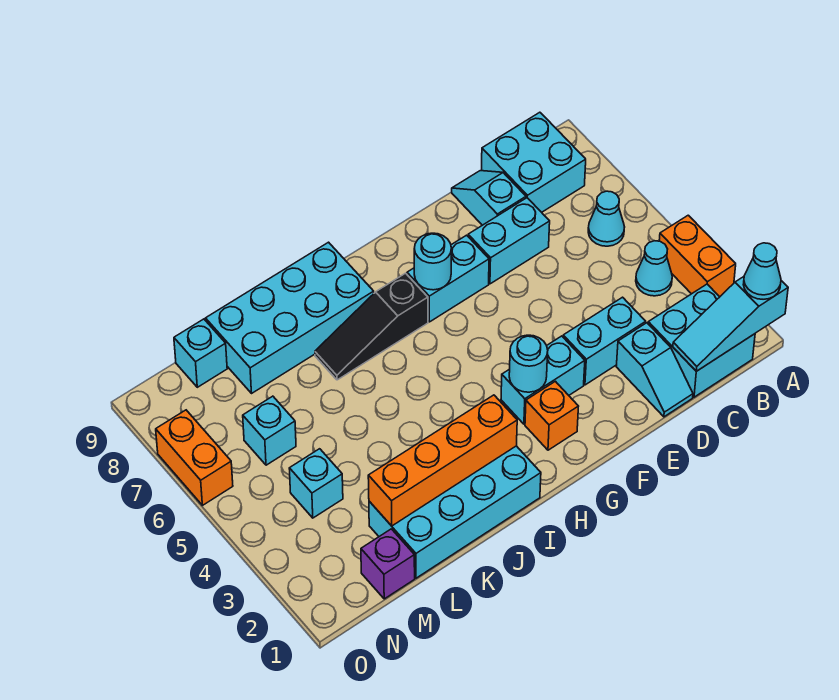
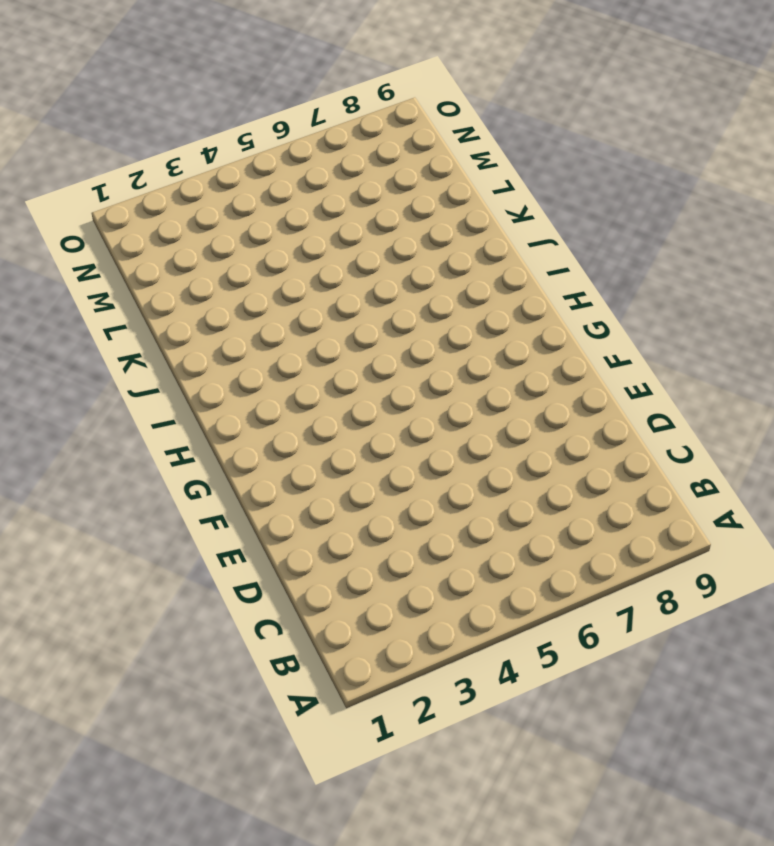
none -> orange brick A3:A4 level 1
none -> cyan brick B1:C2 level 1
none -> cyan cone B4 level 1

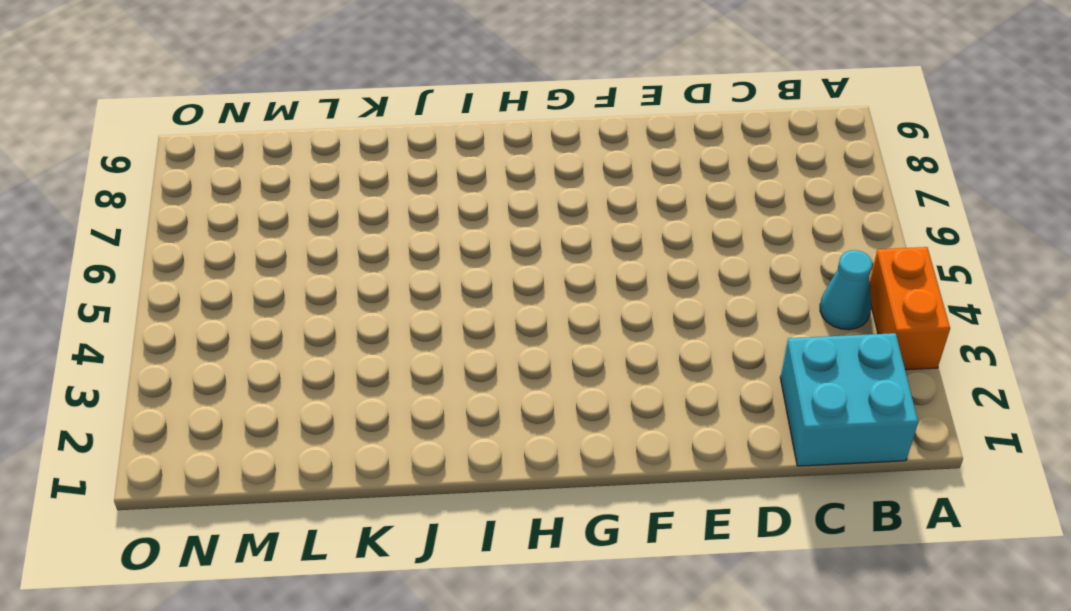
none -> cyan cone B6 level 1
none -> cyan brick B8:C9 level 1
none -> cyan slope D1:D2 level 1 top 2

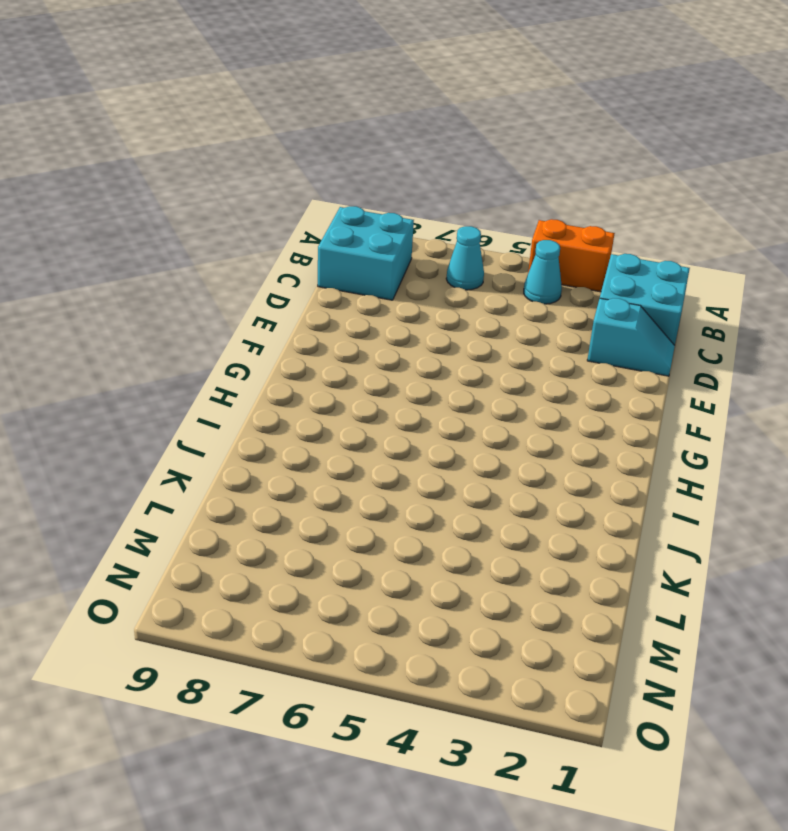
none -> cyan brick D3:E3 level 1
none -> cyan brick D7:E7 level 1
none -> cyan slope D8:D9 level 1 top 8

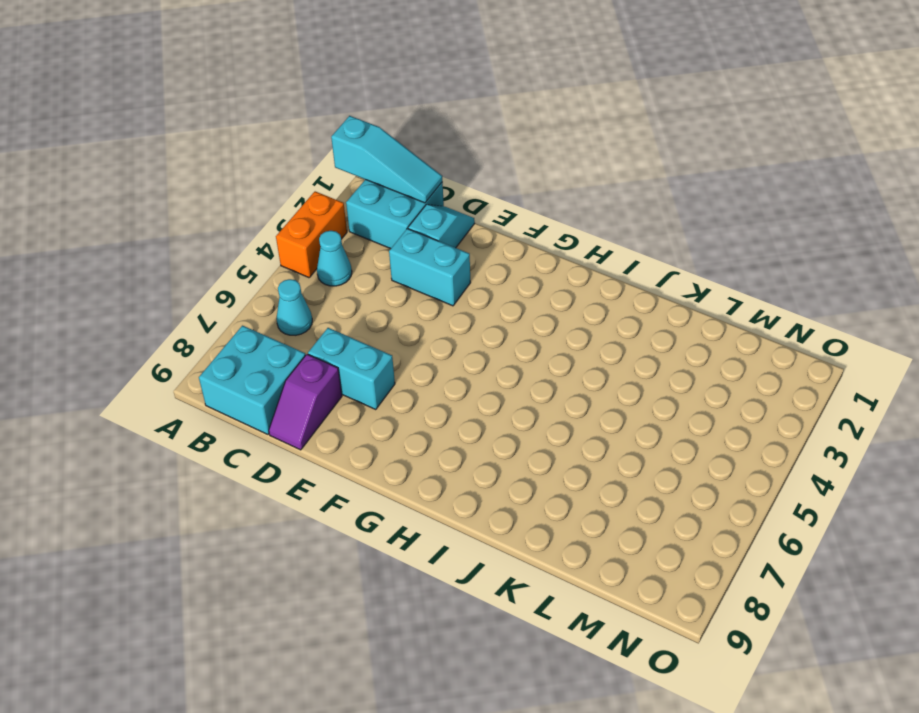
purple slope D8:D9 level 1 top 8 -> cyan slope D8:D9 level 1 top 8
none -> cyan brick F3:G3 level 1
none -> cyan brick F7:G7 level 1
none -> orange brick G2 level 1

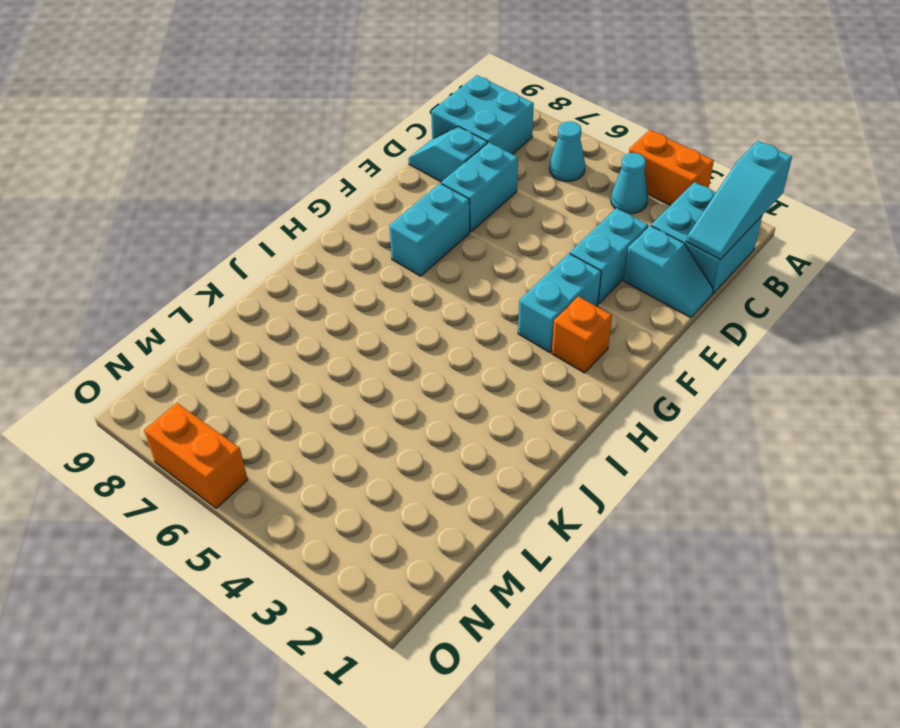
none -> black slope H7:J7 level 1 top H
none -> cyan brick I1:L2 level 1
none -> cyan brick I8:L9 level 1

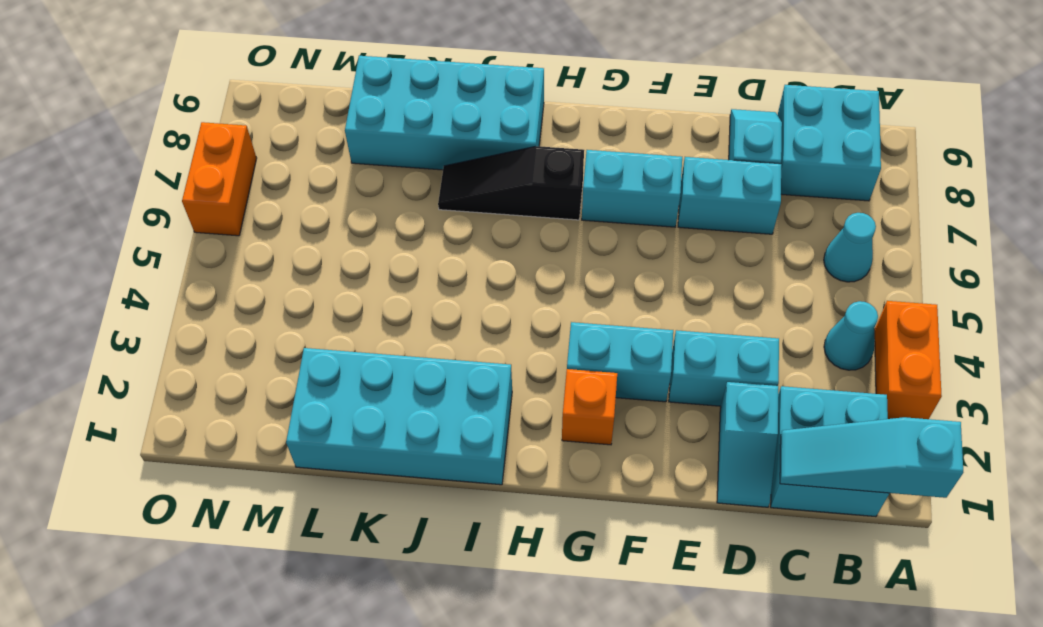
none -> purple brick M1 level 1
none -> cyan brick M4 level 1
none -> cyan brick M6 level 1

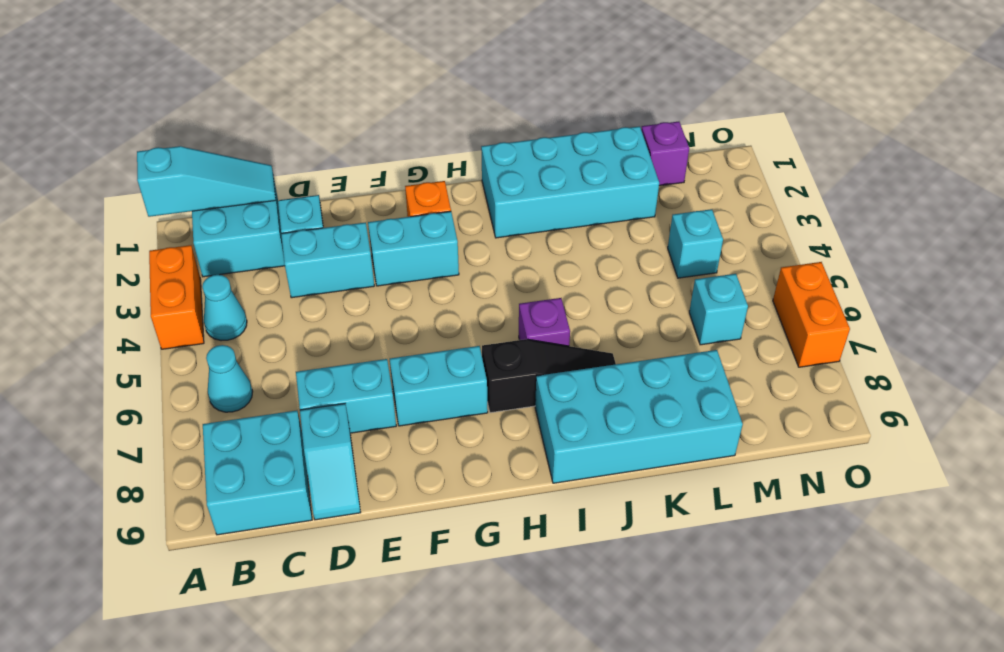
purple brick I6 level 1 -> none
none -> cyan brick M9 level 1
none -> cyan round brick G3 level 2
none -> cyan round brick G7 level 2

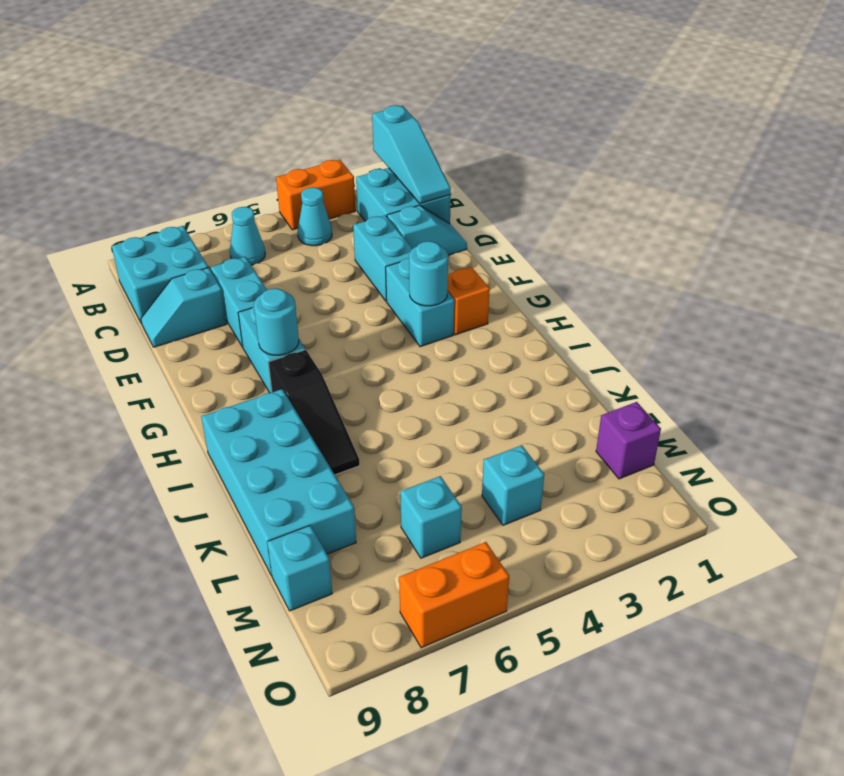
none -> cyan brick I1:L2 level 1
none -> orange brick I2:L2 level 2
none -> cyan cone A1 level 3

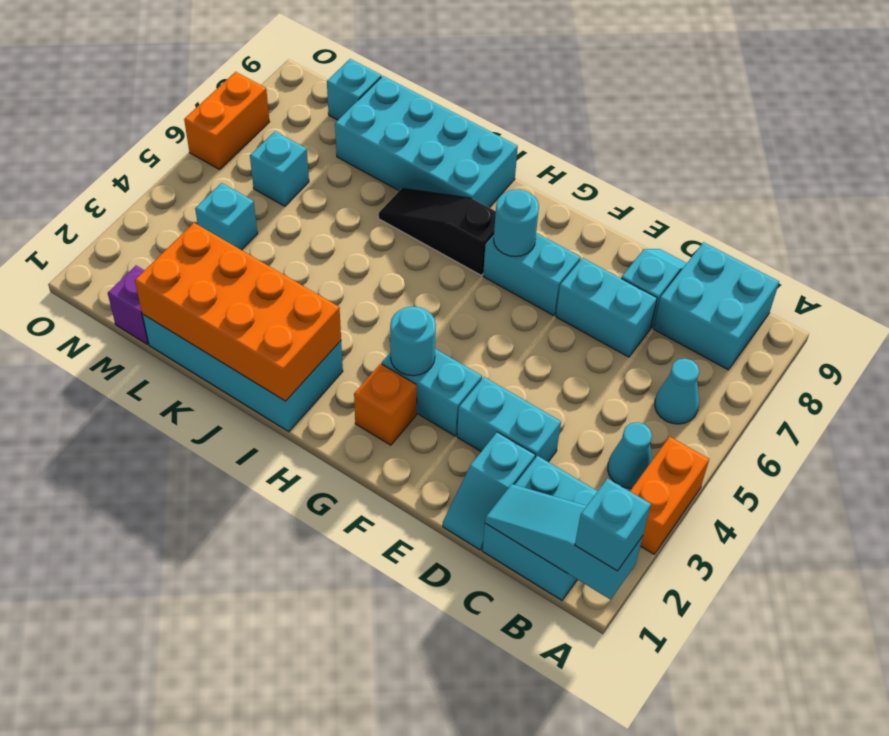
cyan brick A1 level 3 -> cyan cone A1 level 3
orange brick I1:L2 level 2 -> orange brick I2:L2 level 2

